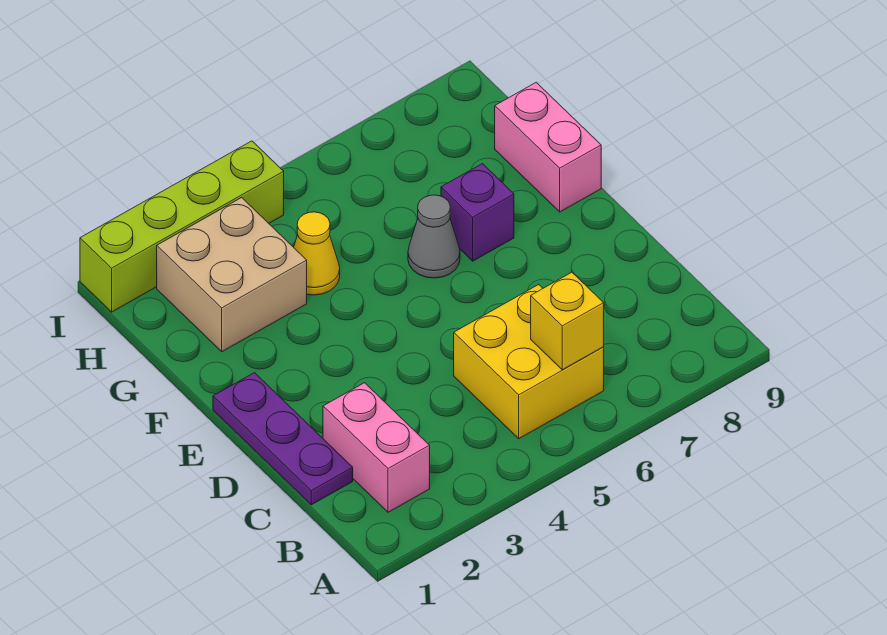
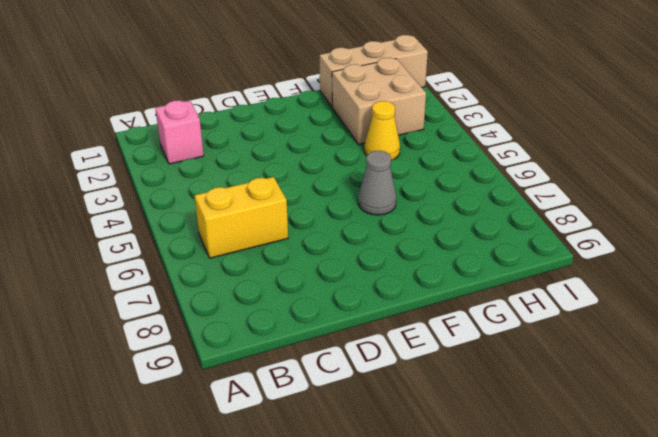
pink brick B2 level 1 -> pink brick B2:C2 level 1
yellow brick B6:C6 level 1 -> yellow brick B5:C6 level 1
tan brick G1:I1 level 1 -> lime brick I1:I4 level 1
none -> purple plate C1:E1 level 1
none -> purple brick F7 level 1

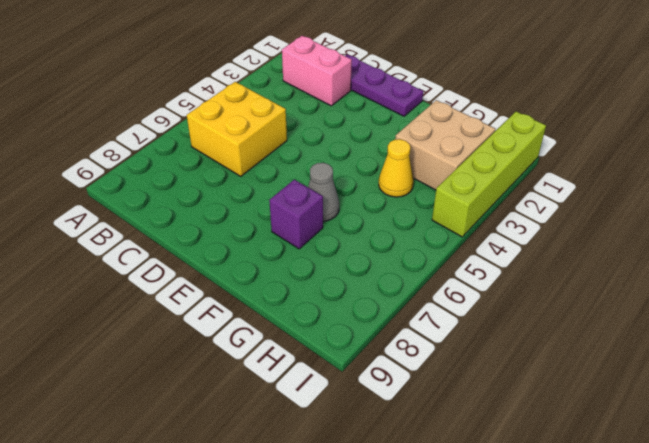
none -> pink brick F9:G9 level 1
none -> yellow brick B6 level 2

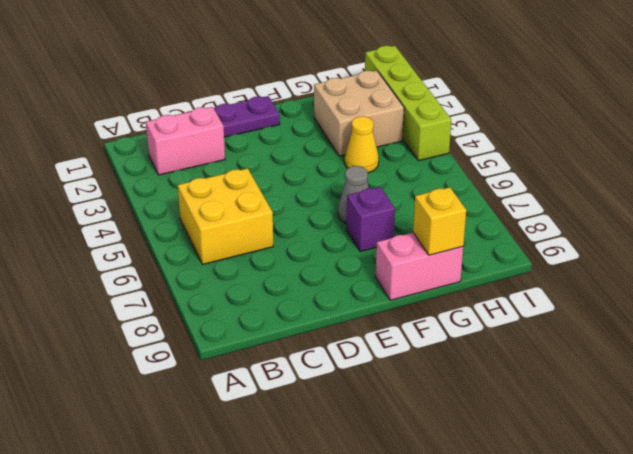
yellow brick G9 level 2 -> yellow brick B6 level 2

